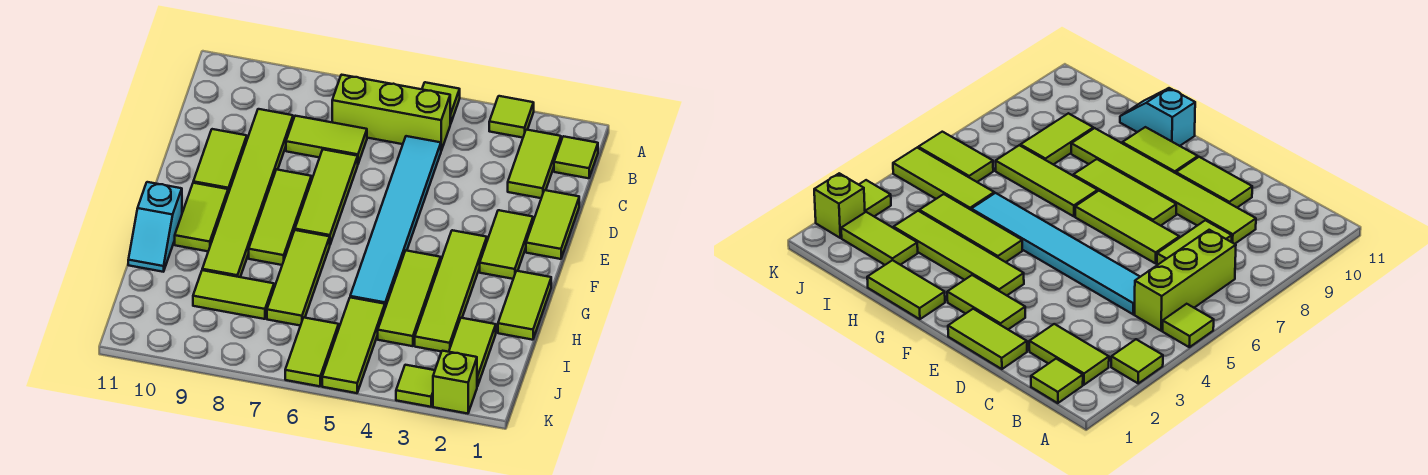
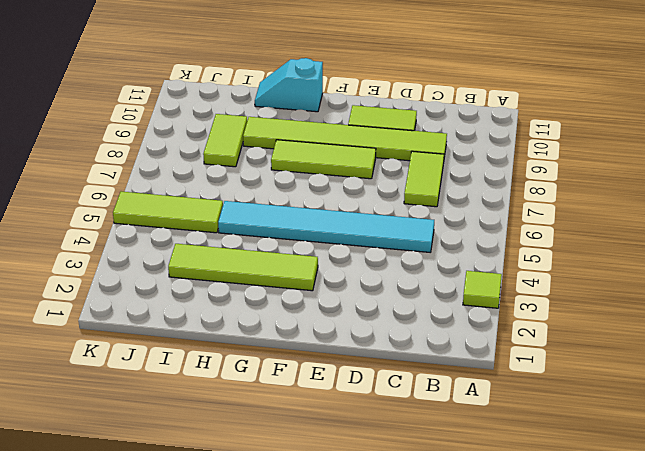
none -> lime tile A5 level 1
none -> lime tile B1 level 1
none -> lime tile B2:C2 level 1

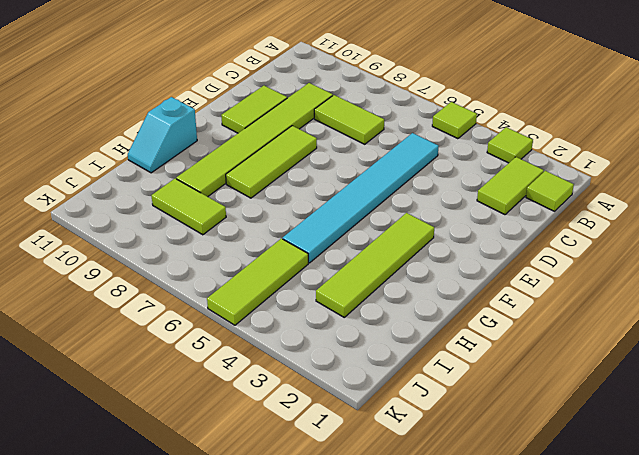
none -> lime brick B5:B7 level 1
none -> lime tile D1:E1 level 1
none -> lime tile D7:F7 level 1

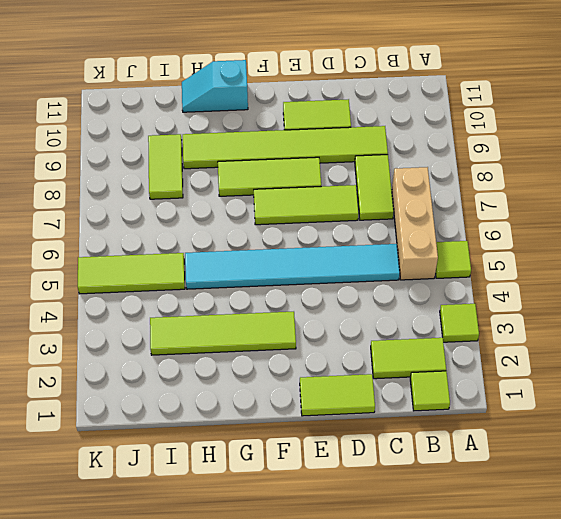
tan brick B5:B7 level 1 -> lime brick B5:B7 level 1
none -> lime tile E2:F2 level 1
none -> lime tile F10:G10 level 1
none -> lime tile G1:H1 level 1

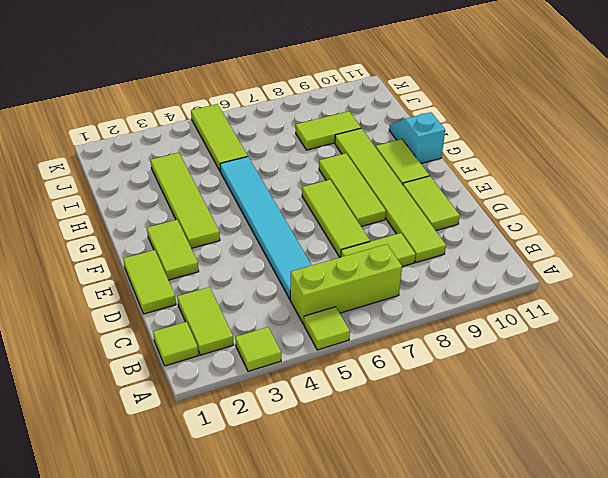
none -> lime tile G1:H1 level 1
none -> lime tile G4:I4 level 1
none -> lime tile G7:I7 level 1

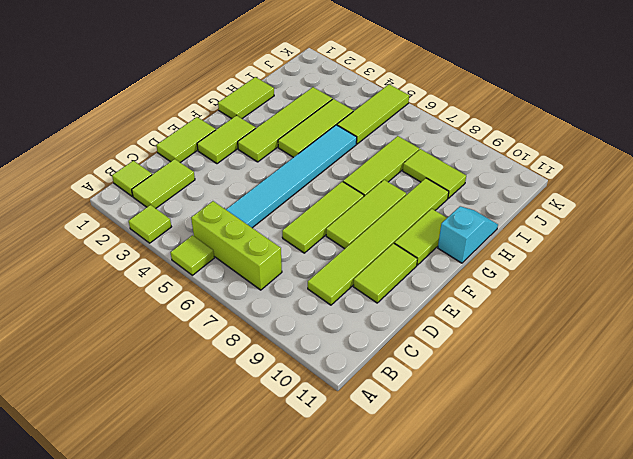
none -> lime tile C7:C8 level 1
none -> lime tile I2:J2 level 1
none -> lime tile J6:K6 level 1

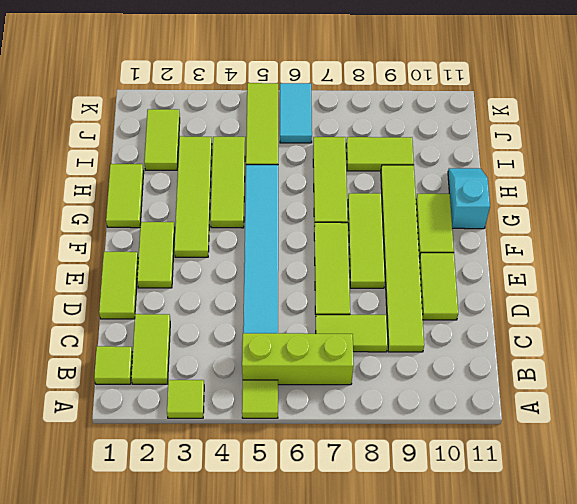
cyan tile J6:K6 level 1 -> lime tile J6:K6 level 1
none -> lime brick K2 level 1
none -> lime tile K3 level 1

